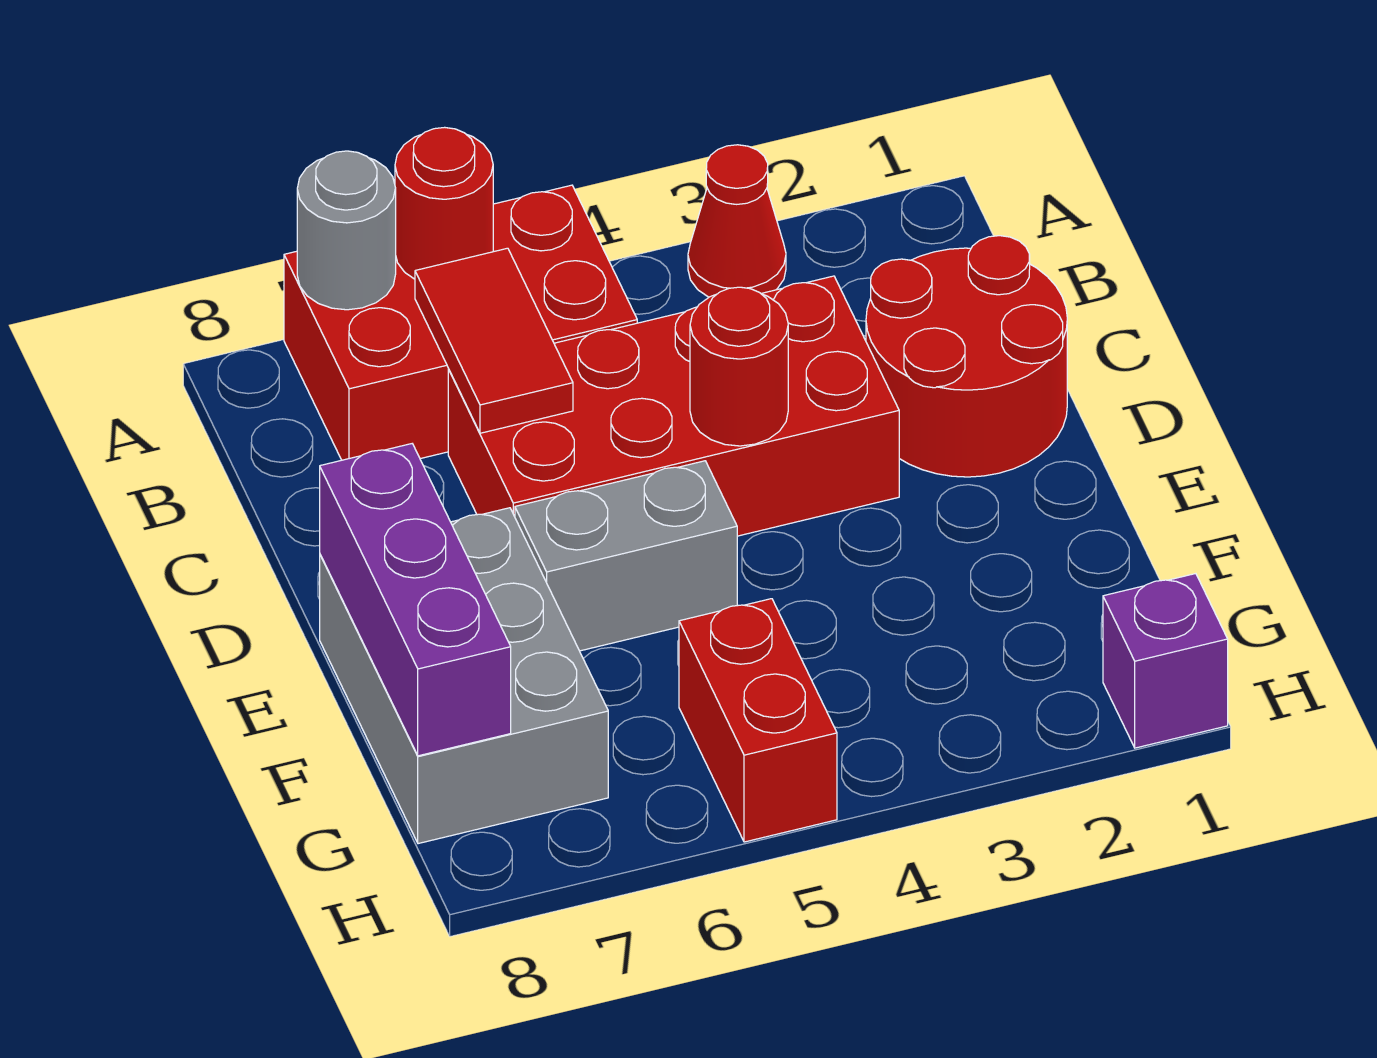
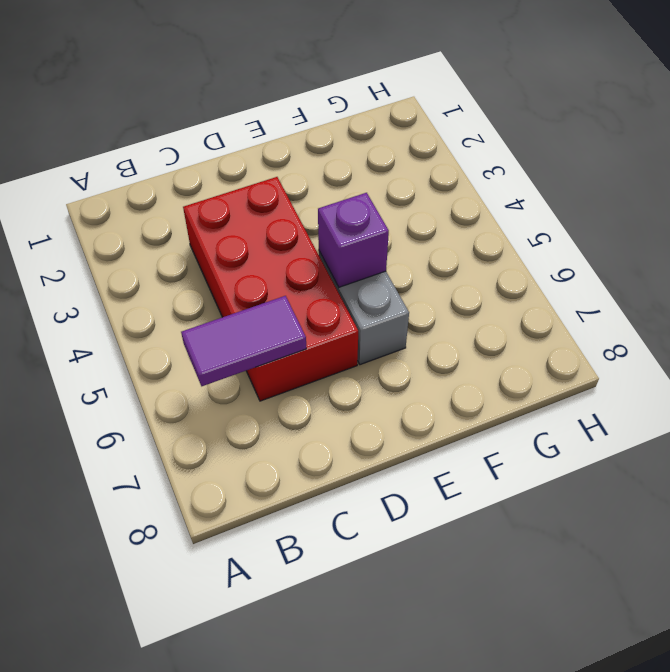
purple tile B6:C6 level 2 -> red tile B6:C6 level 2
purple brick E5 level 2 -> purple brick H1 level 1
none -> red cone A3 level 1
none -> red brick A5:B7 level 1
none -> red round brick C1:D2 level 1

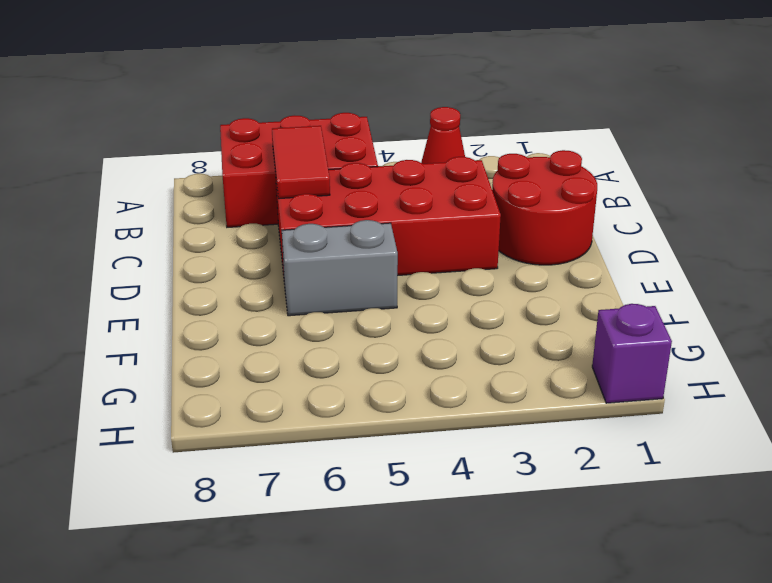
none -> grey brick E7:G8 level 1
none -> red brick G5:H5 level 1
none -> red round brick A6 level 2

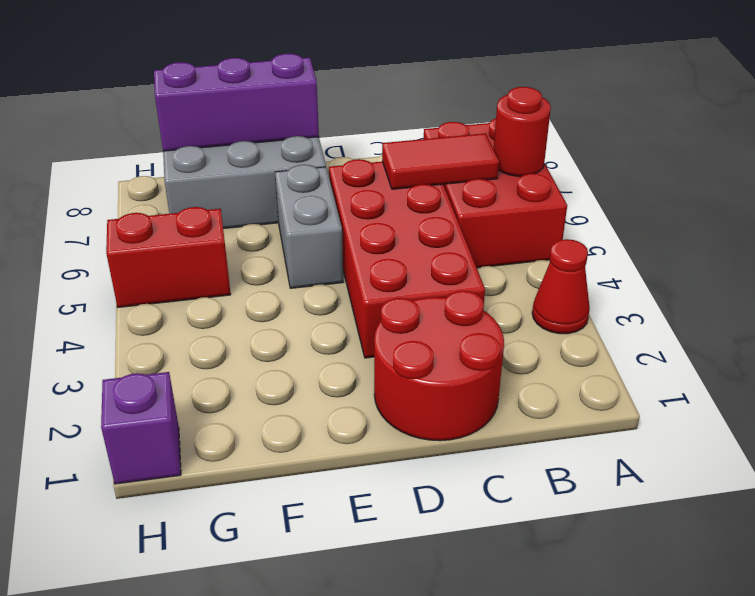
none -> grey round brick A7 level 2
none -> red round brick D4 level 2

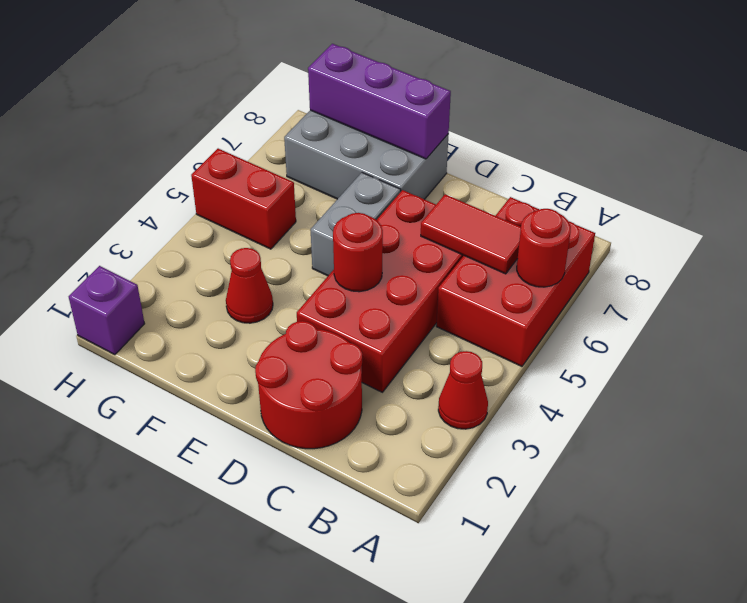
red cone F3 level 1 -> none
none -> grey round brick A7 level 2

